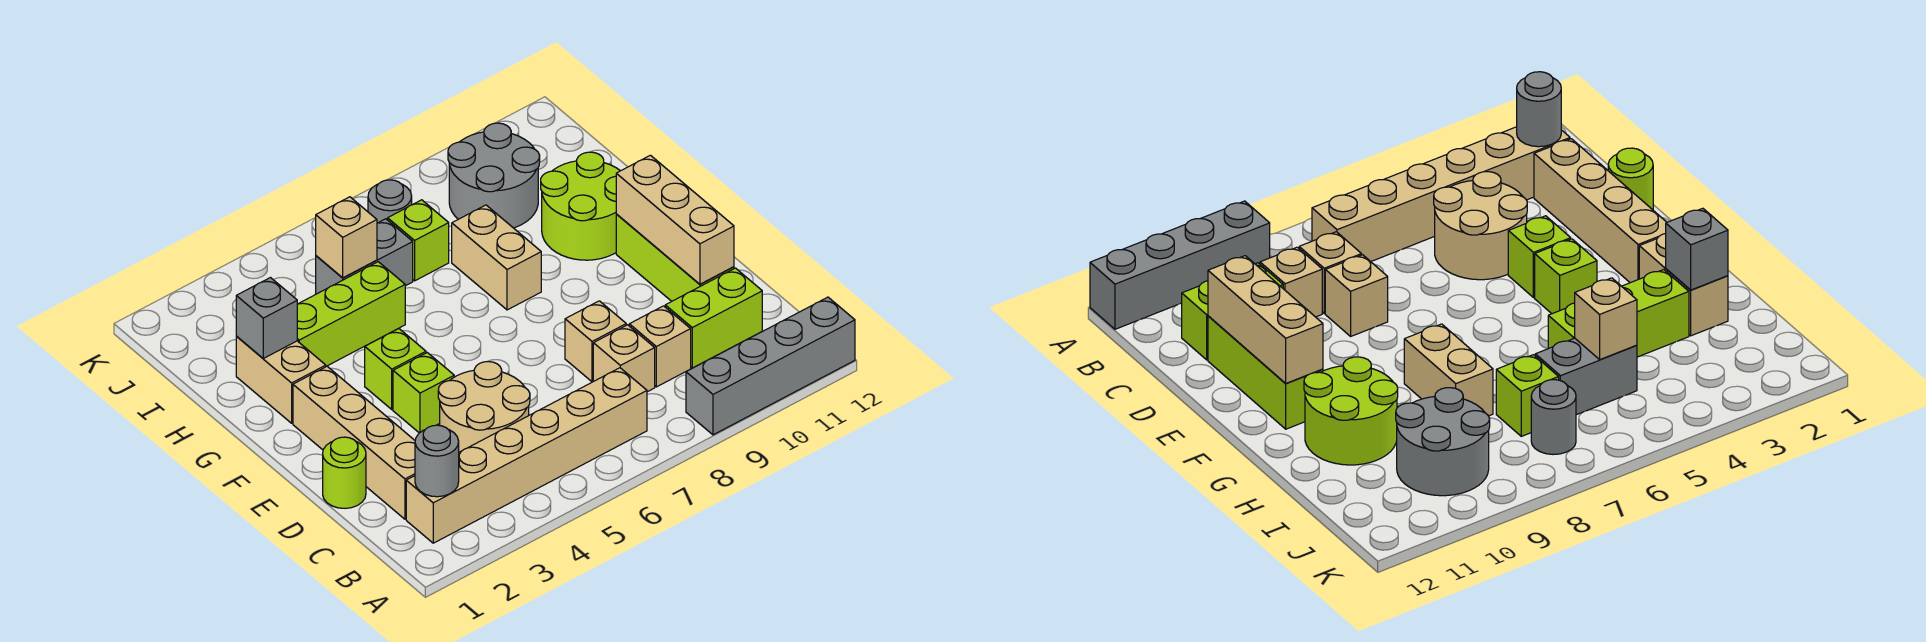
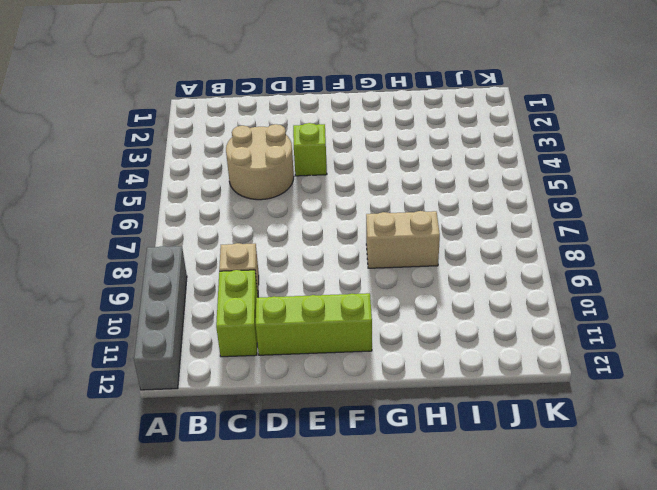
none -> tan brick B2:B7 level 1
none -> tan brick C2:F2 level 1
none -> tan brick C8 level 1

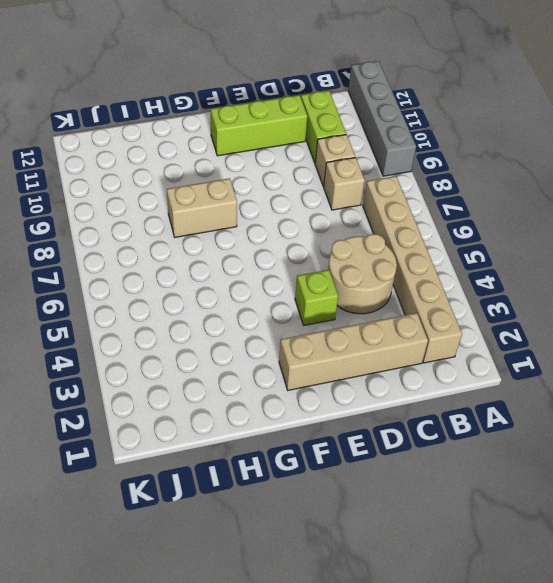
none -> lime round brick D1 level 1
none -> tan brick D8 level 1
none -> lime brick F4 level 1

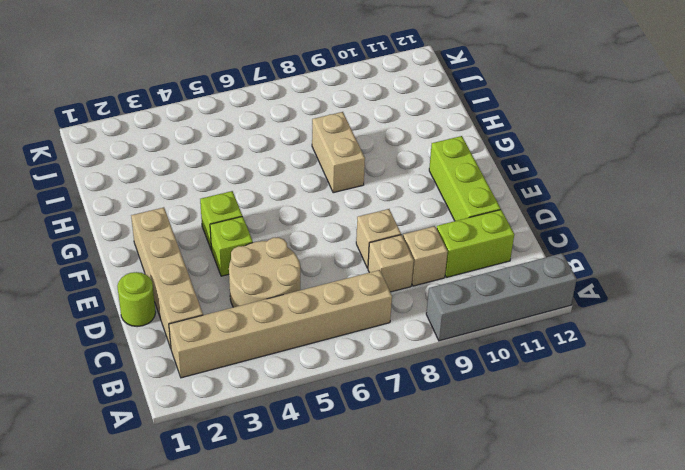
none -> tan brick G2:H2 level 1
none -> lime round brick G10:H11 level 1
none -> lime brick H3:H5 level 1

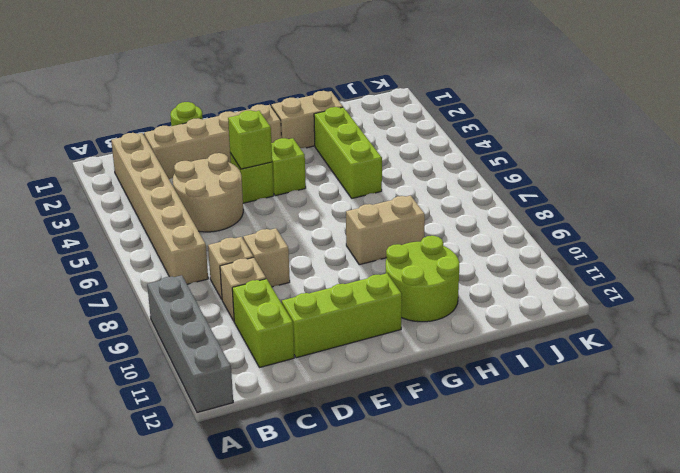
lime brick E4 level 2 -> lime brick I7 level 1
none -> grey brick I5:I6 level 1
none -> grey round brick I9:J10 level 1
none -> grey round brick J7 level 1

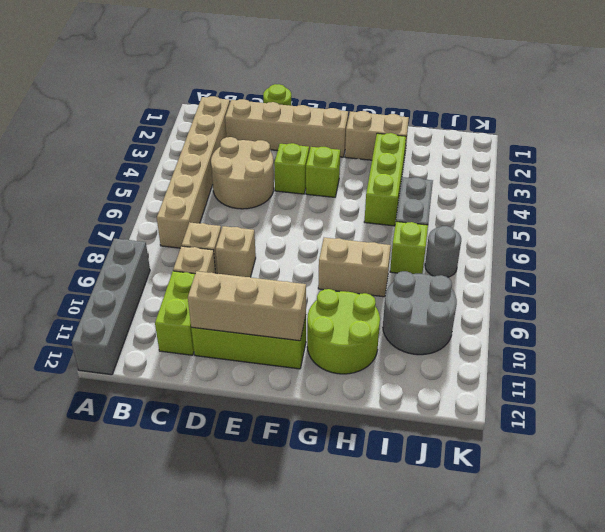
none -> grey round brick B2 level 2
none -> grey brick H2 level 2
none -> tan brick I5 level 2

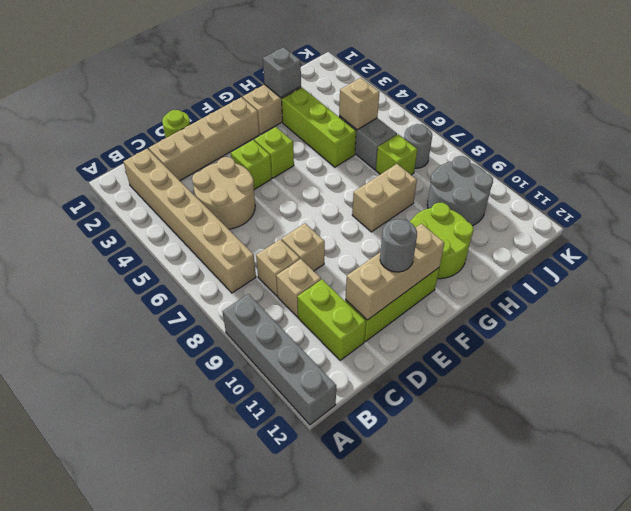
grey round brick E11 level 3 -> grey round brick B2 level 2

